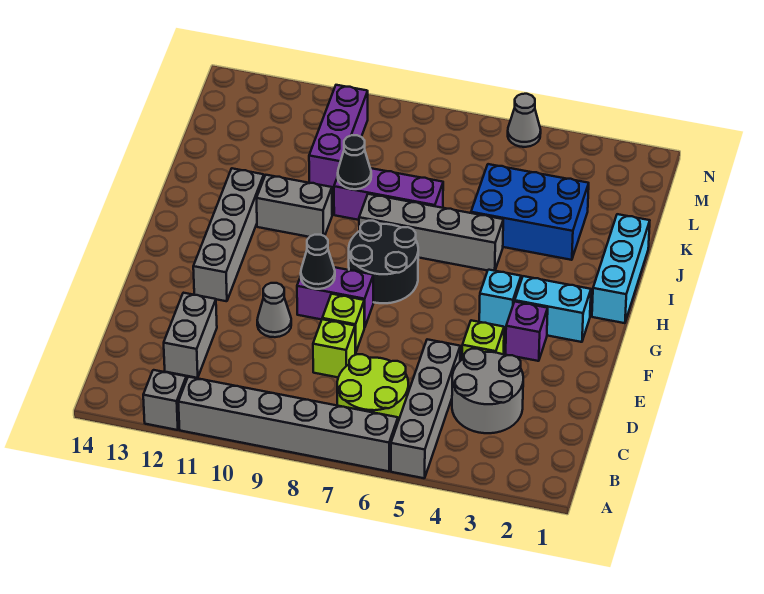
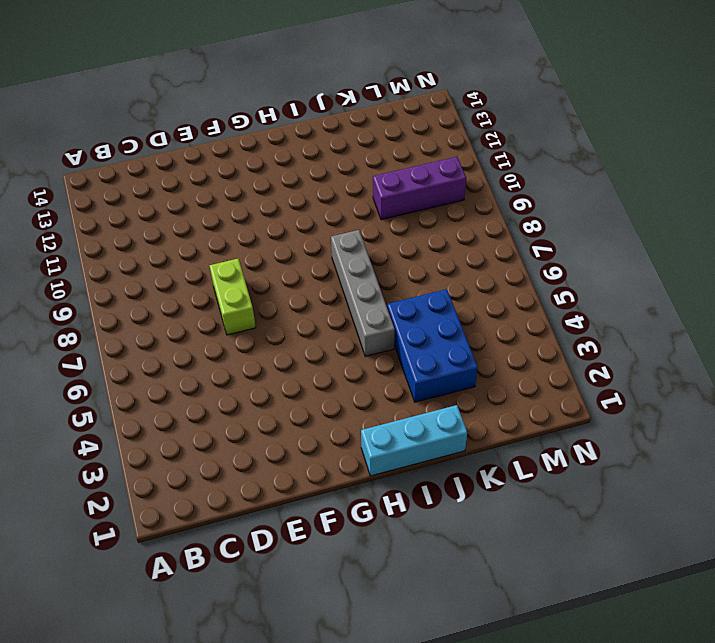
lime brick E7:E8 level 1 -> lime brick E8 level 1
none -> grey brick A5:D5 level 1
none -> grey brick A6:A11 level 1
none -> grey brick A12 level 1

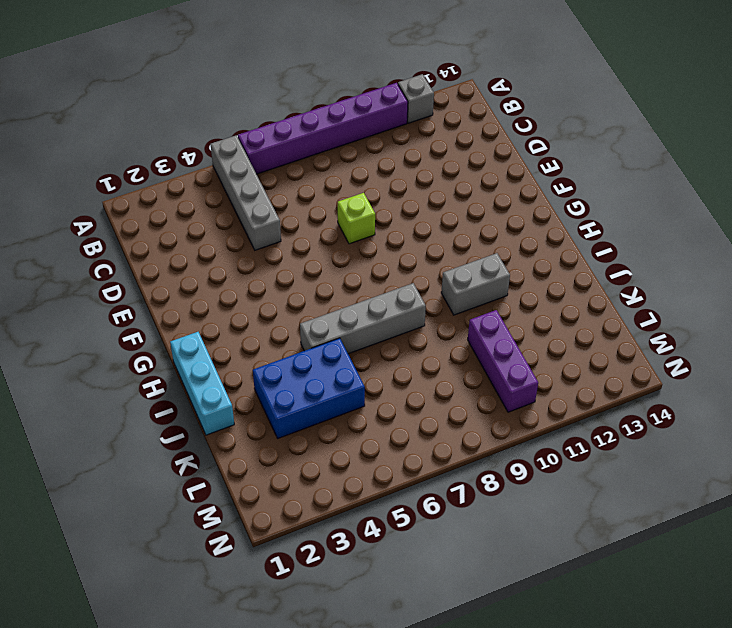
purple brick A6:A11 level 1 -> grey brick A6:A11 level 1
none -> lime round brick B6:C7 level 1
none -> grey round brick C3:D4 level 1
none -> grey brick C12:D12 level 1

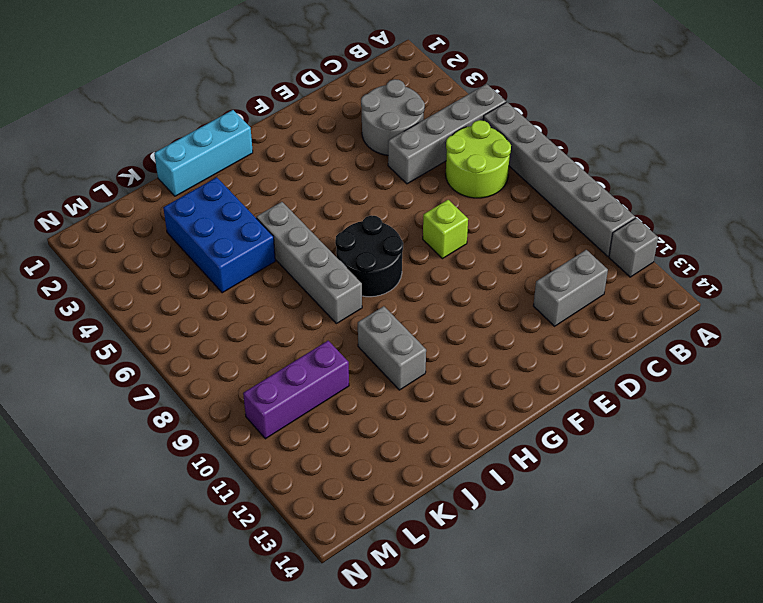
none -> lime brick D8 level 1
none -> lime brick E4 level 1
none -> grey cone E10 level 1

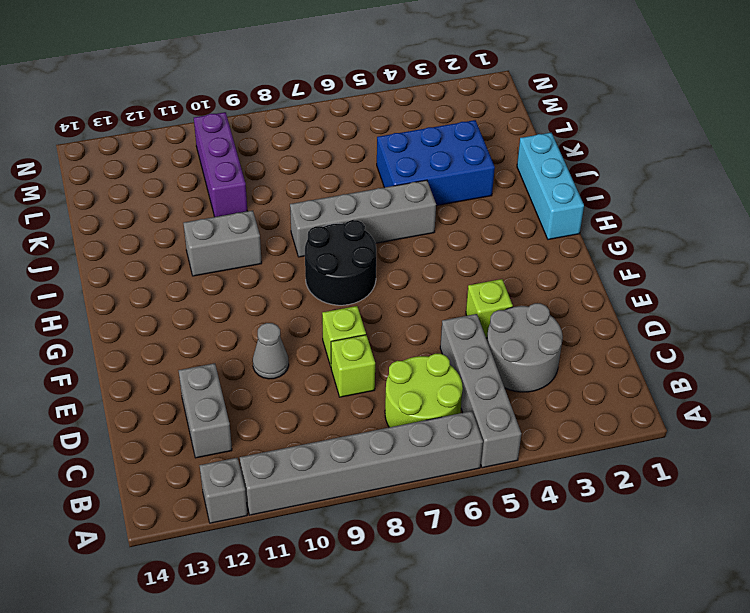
none -> purple brick F3 level 1
none -> purple brick F8:F9 level 1
none -> grey brick F12:I12 level 1

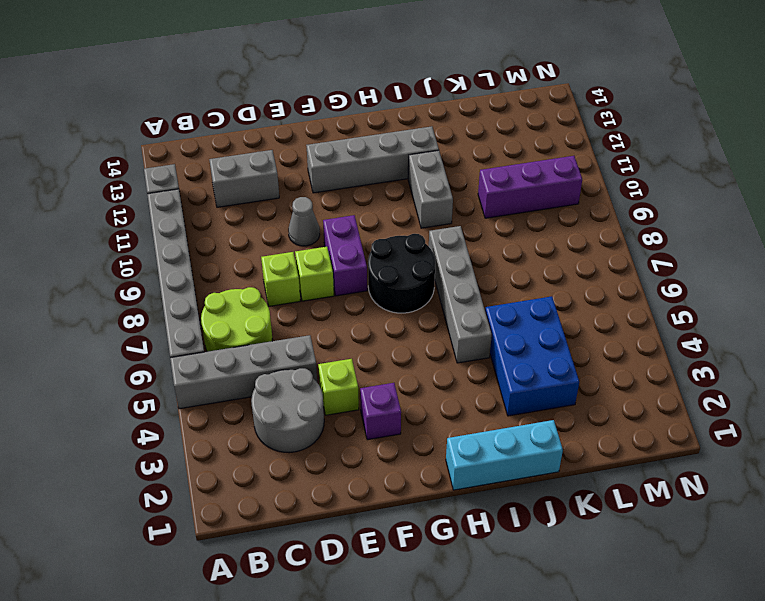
none -> cyan brick G2:G3 level 1
none -> cyan brick G4 level 1
none -> purple brick J7:J9 level 1

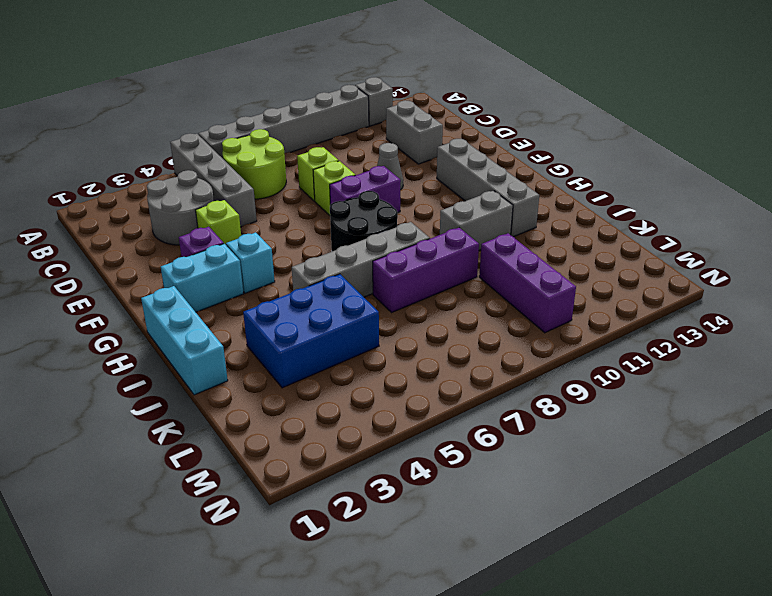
none -> grey cone N5 level 1
none -> black cone F9 level 2
none -> black cone J9 level 2

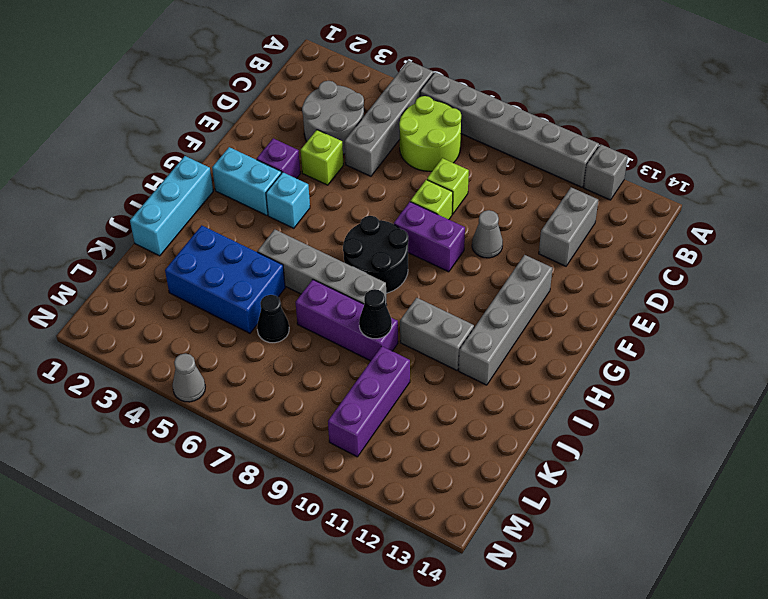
black cone K6 level 1 -> black cone F9 level 2

